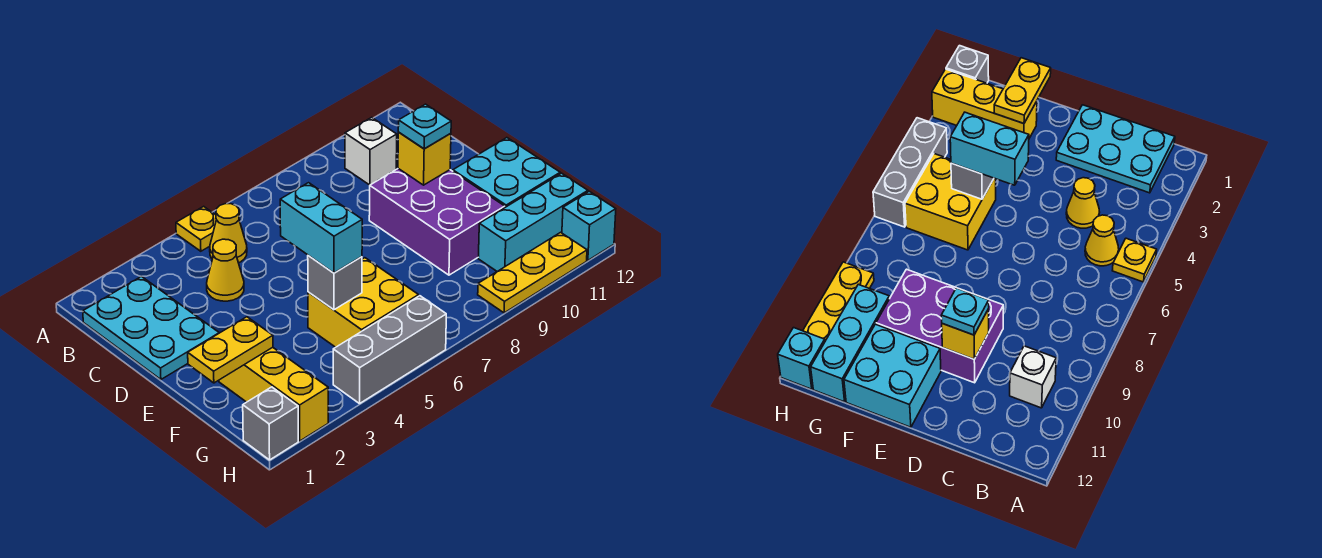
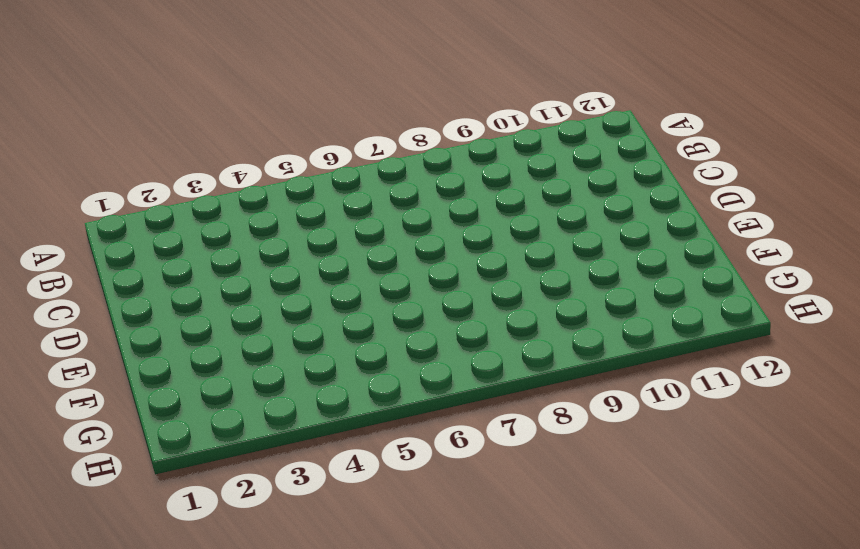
none -> yellow plate A5 level 1
none -> cyan plate B1:D2 level 1
none -> yellow cone B5 level 1

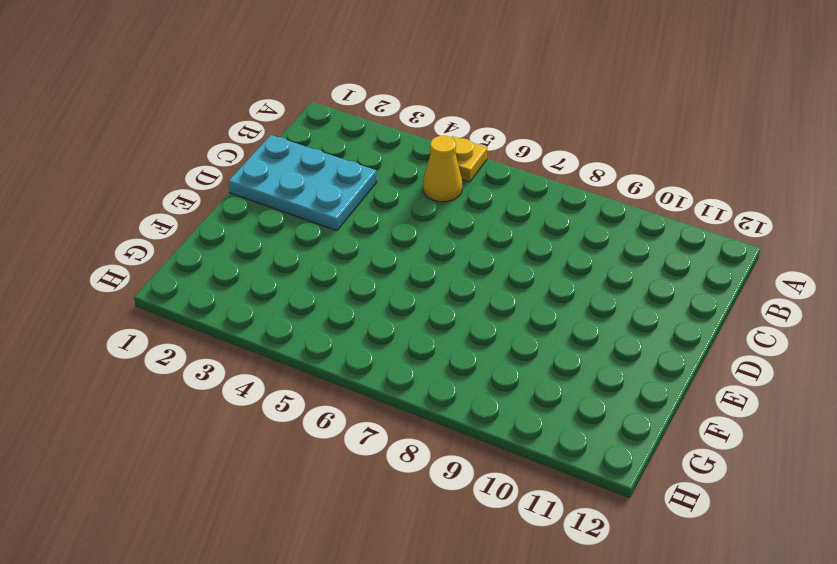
cyan plate C1:D3 level 1 -> cyan plate B1:D2 level 1
none -> white brick B10 level 1
none -> yellow cone C4 level 1
none -> purple brick D9:F10 level 1

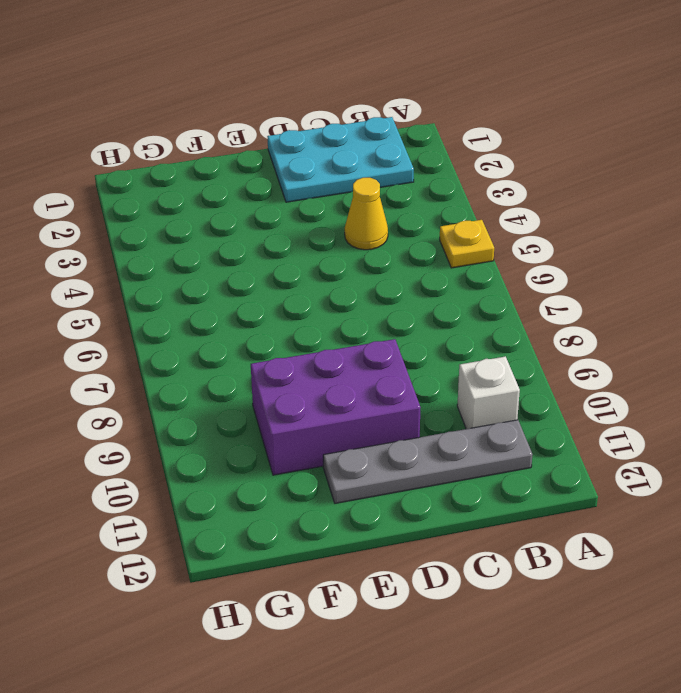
grey plate B11:E11 level 1 -> cyan brick E11:F12 level 1
none -> yellow cone B5 level 1
none -> yellow brick F2:H2 level 1
none -> yellow brick F5:G6 level 1

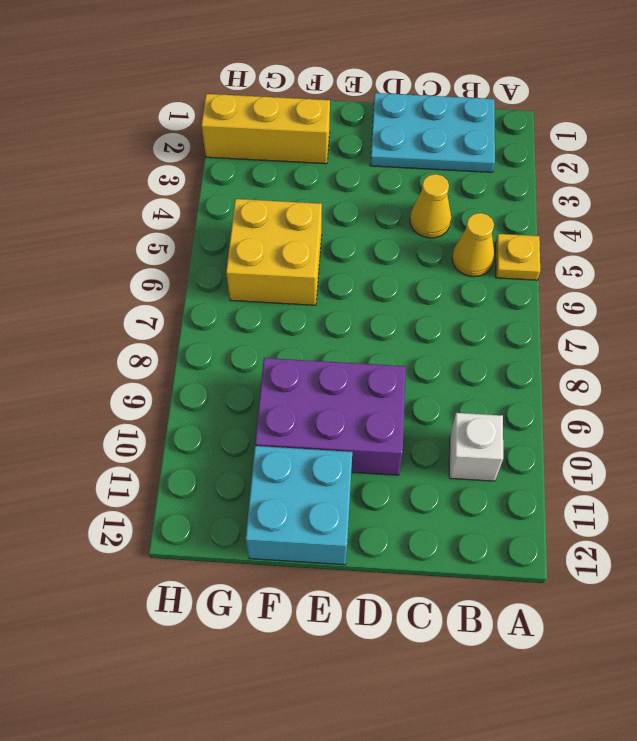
none -> cyan brick G10:G12 level 1
none -> grey brick H1 level 1
none -> grey brick H4:H6 level 1

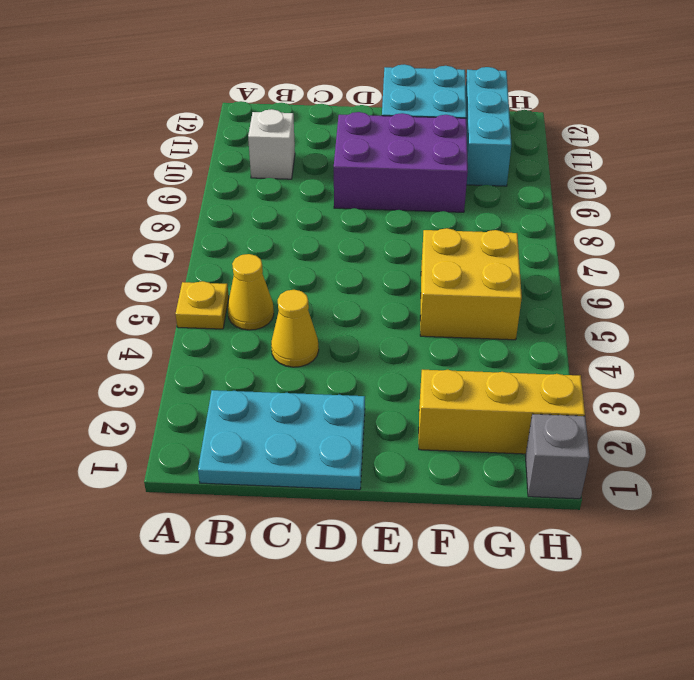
none -> grey brick H4:H6 level 1
none -> yellow plate H9:H11 level 1
none -> cyan brick H12 level 1

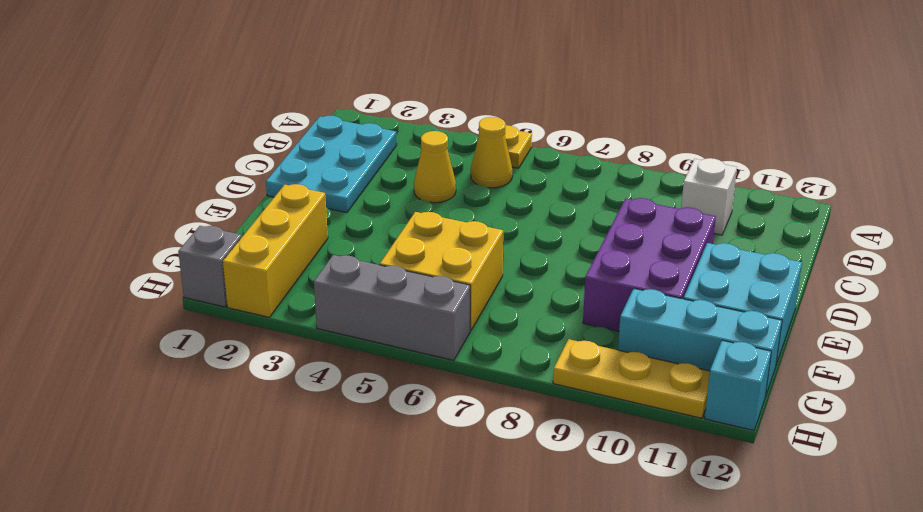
none -> yellow brick D10 level 2
none -> yellow plate F1:F2 level 2
none -> grey brick F5 level 2

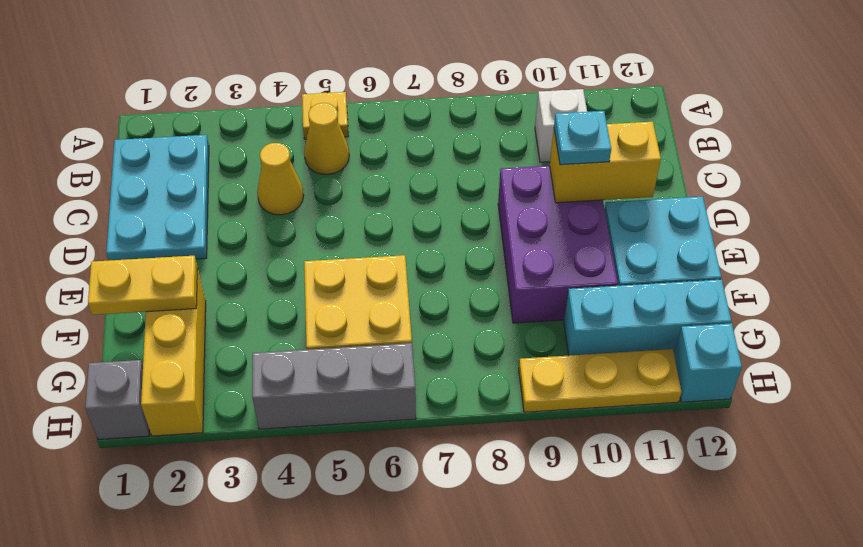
yellow brick D10:D11 level 2 -> yellow brick D10 level 2
none -> grey brick F5 level 2
none -> cyan brick E5:F5 level 3

